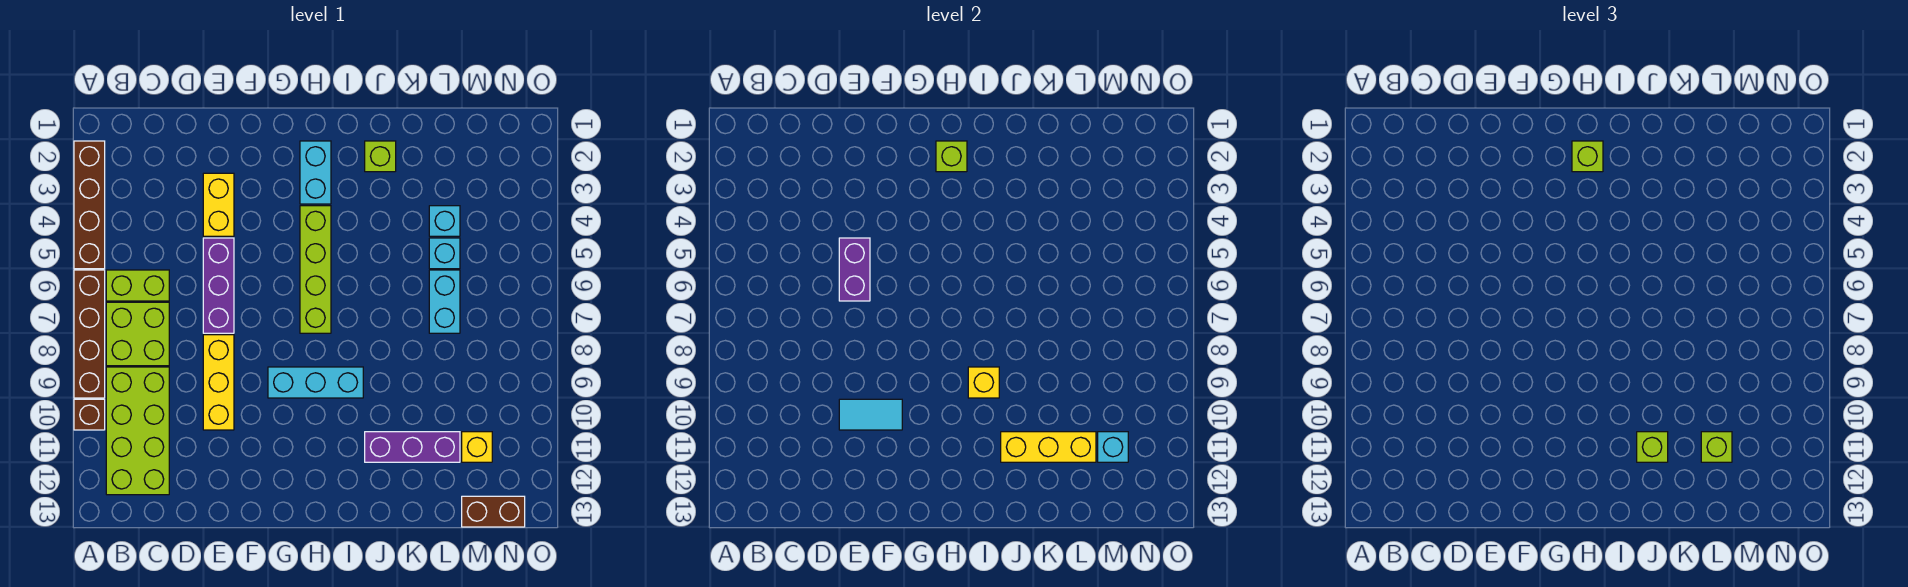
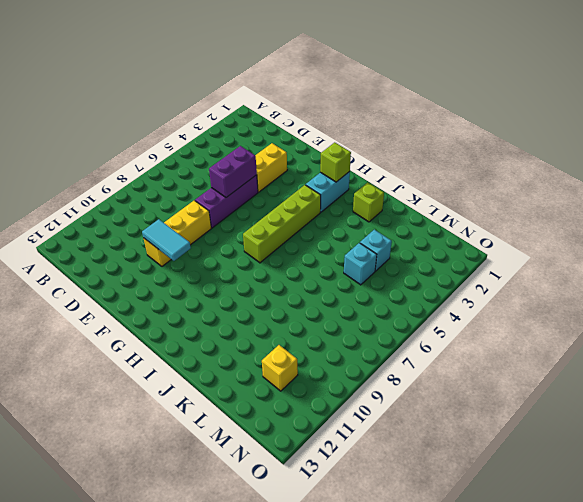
none -> brown brick A2:A5 level 1
none -> brown brick A6:A9 level 1
none -> brown brick A10 level 1

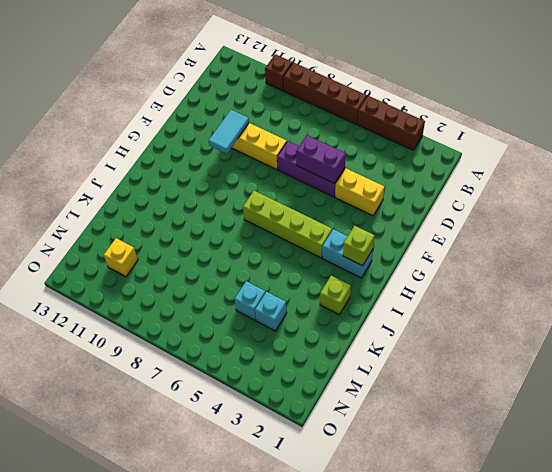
brown brick A3:A5 level 1 -> brown brick A2:A5 level 1
none -> lime brick B6:C6 level 1
none -> lime brick B7:C8 level 1
none -> lime brick B9:C12 level 1

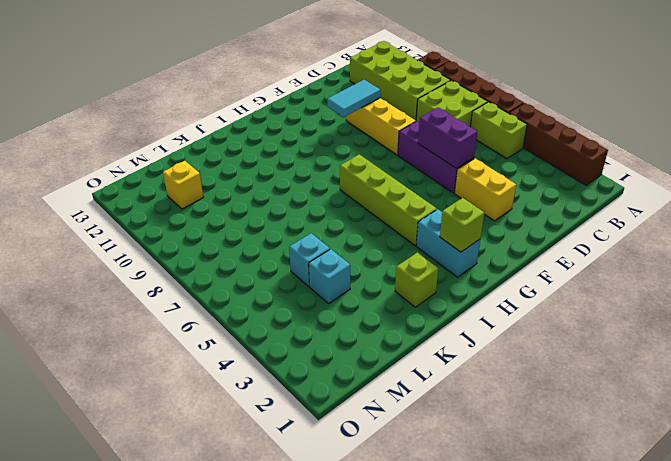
lime brick B5:B6 level 1 -> lime brick B6:C6 level 1
none -> cyan brick G9:I9 level 1
none -> purple brick J11:L11 level 1
none -> cyan brick L6:L7 level 1

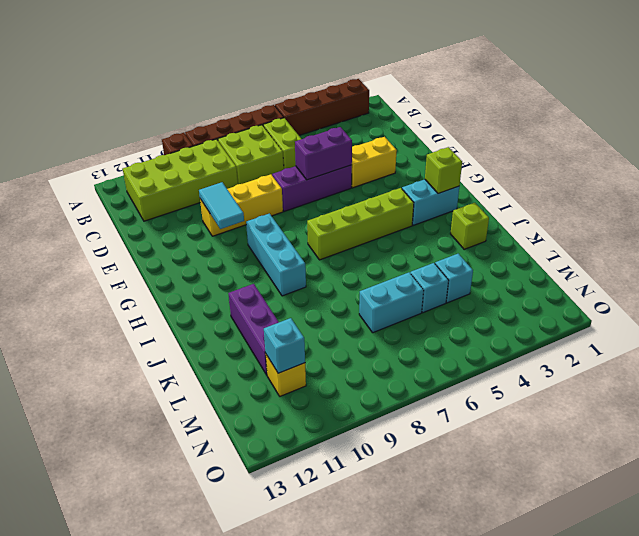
none -> brown brick M13:N13 level 1
none -> yellow brick I9 level 2
none -> yellow brick J11:L11 level 2

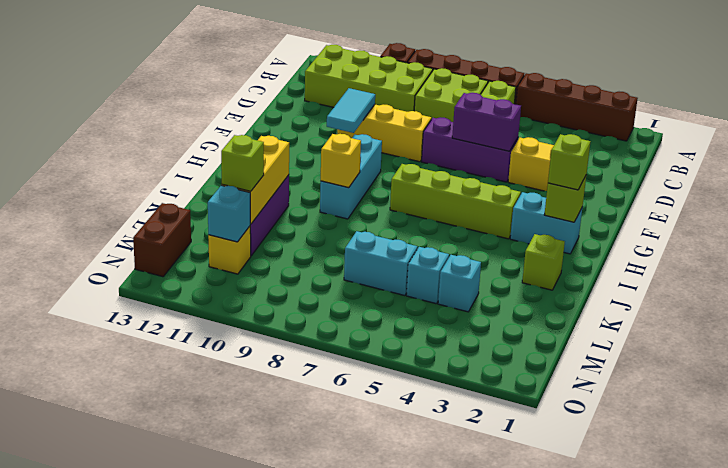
none -> lime brick J11 level 3

